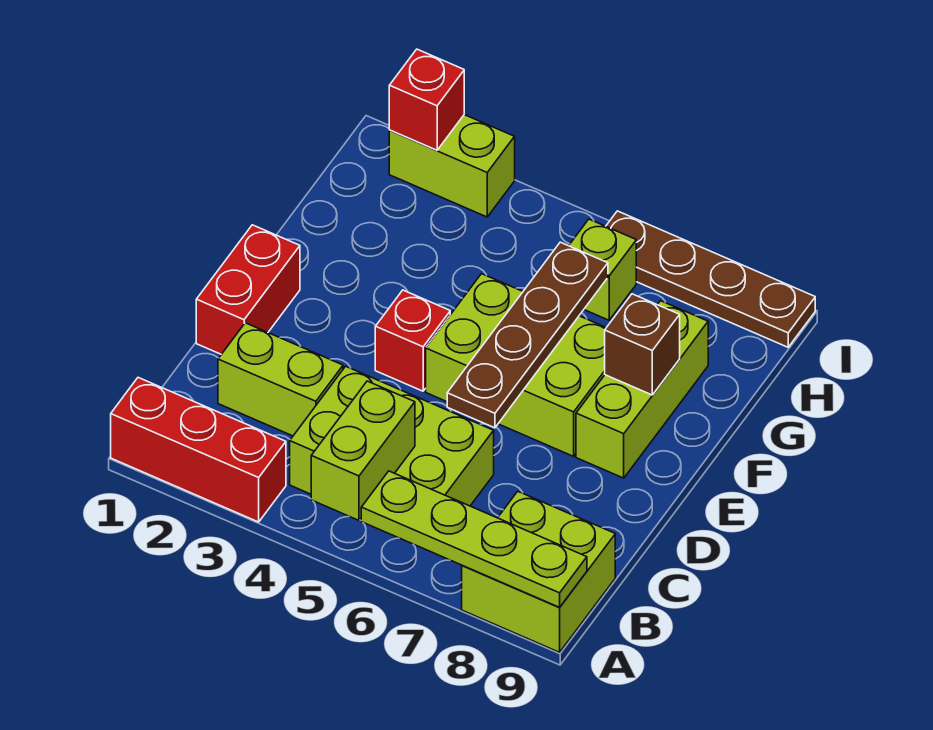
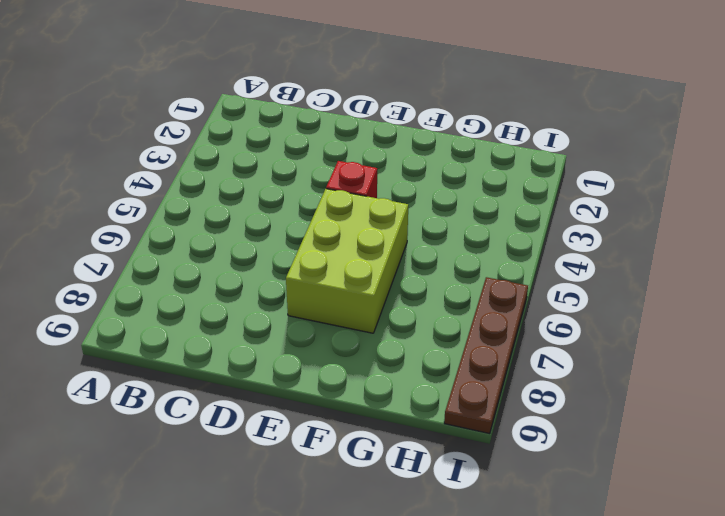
none -> red brick A1:A3 level 1
none -> lime brick A8:B9 level 1
none -> lime brick B4:C6 level 1

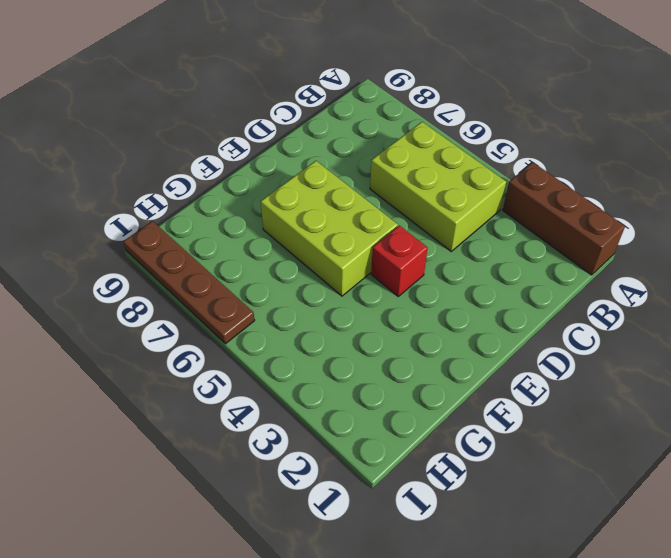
brown brick A1:A3 level 1 -> red brick A1:A3 level 1
none -> lime brick A8:B9 level 1
none -> lime brick C2:C3 level 1
none -> red brick D1:E1 level 1

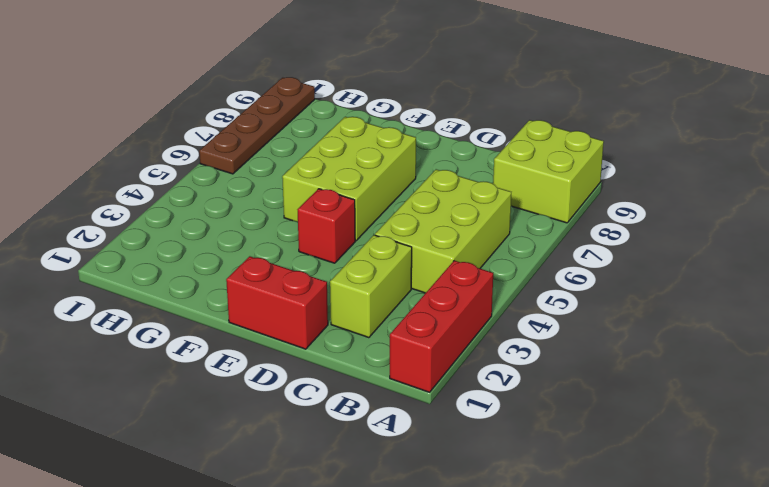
none -> lime brick E8:G8 level 1
none -> lime brick H6 level 1
none -> lime brick I2:I3 level 1

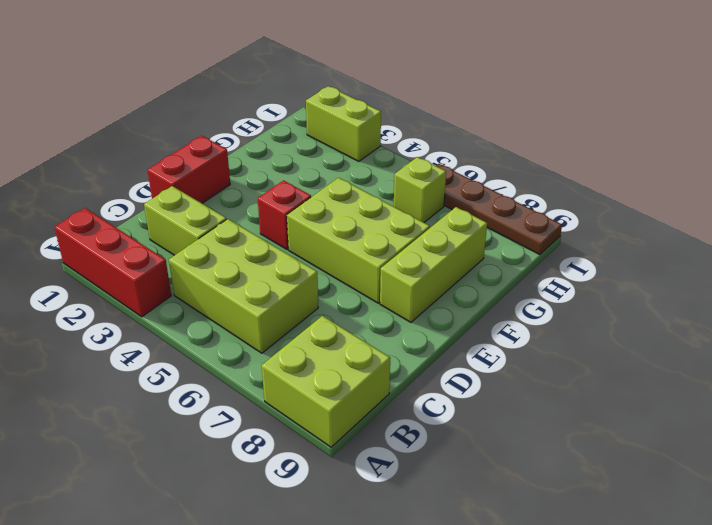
none -> lime brick A5:B5 level 2
none -> lime plate A6:A9 level 2
none -> brown plate D6:G6 level 2

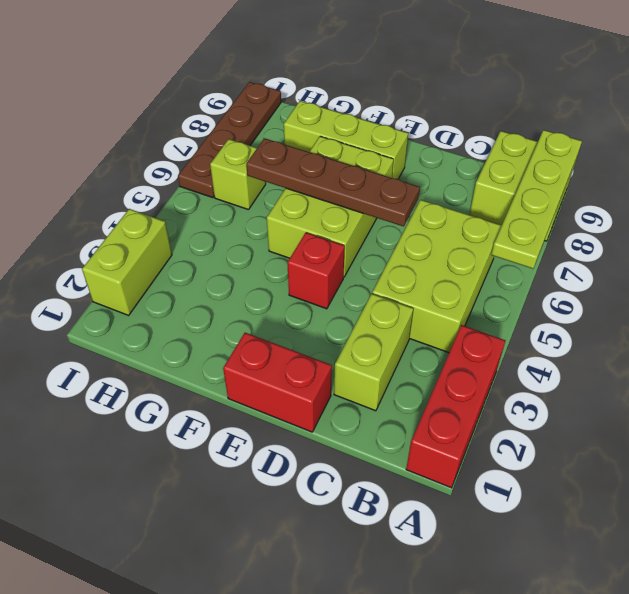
none -> lime brick A5:B5 level 2
none -> brown brick F8 level 2
none -> red brick I2 level 2

